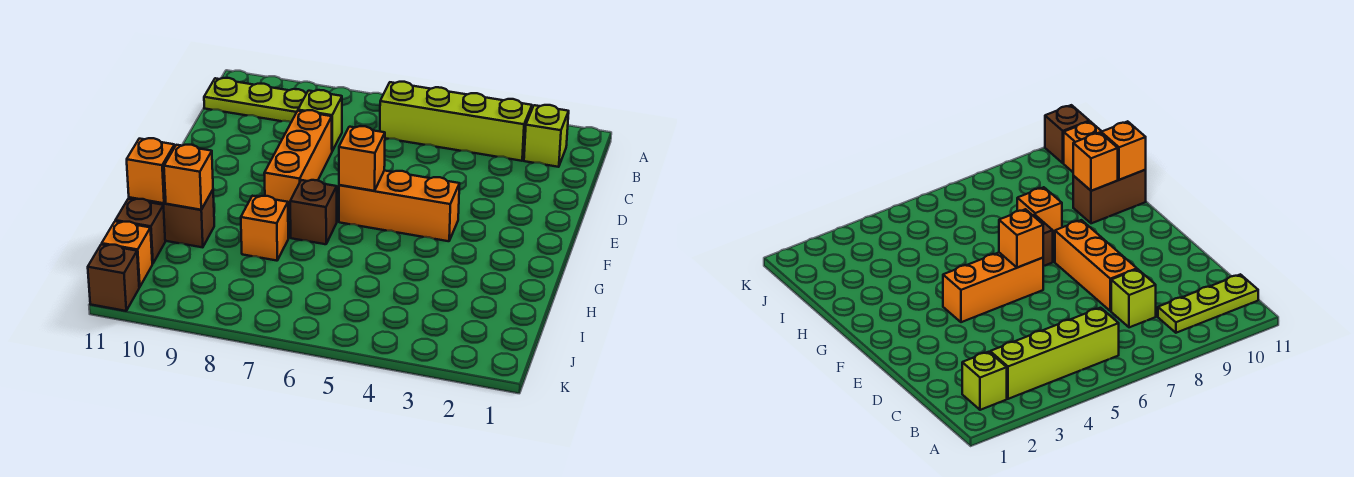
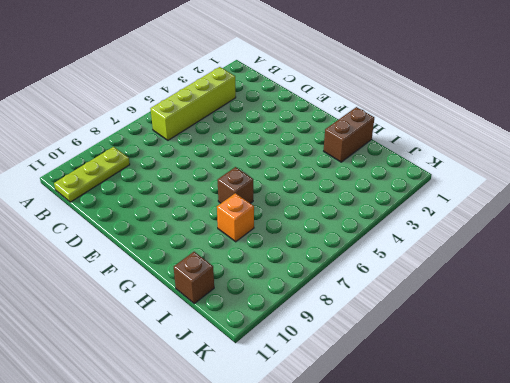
brown brick H1:H2 level 1 -> brown brick H10:H11 level 1
none -> lime brick B2 level 1
none -> lime brick C8 level 1
none -> orange brick D8:F8 level 1

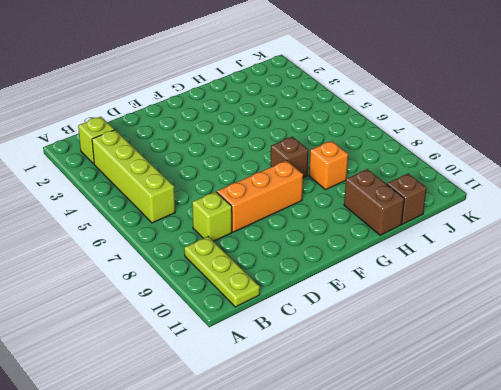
none -> orange brick F4:F6 level 1
none -> orange brick J11 level 1
none -> brown brick K11 level 1

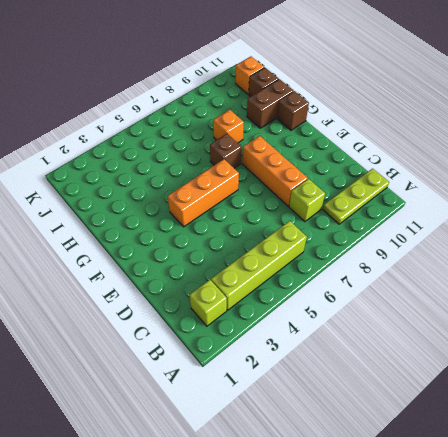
brown brick G11 level 1 -> brown brick K11 level 1
none -> orange brick F6 level 2
none -> orange brick H10 level 2
none -> orange brick H11 level 2

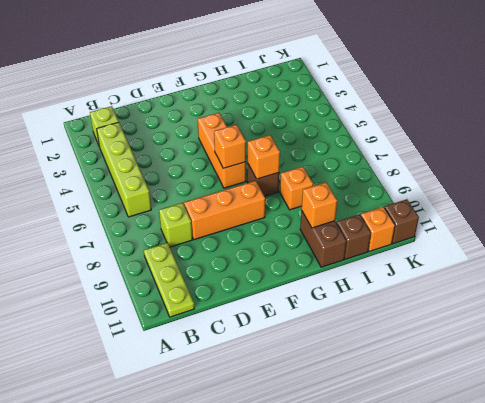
orange brick G7 level 2 -> orange brick H11 level 2

